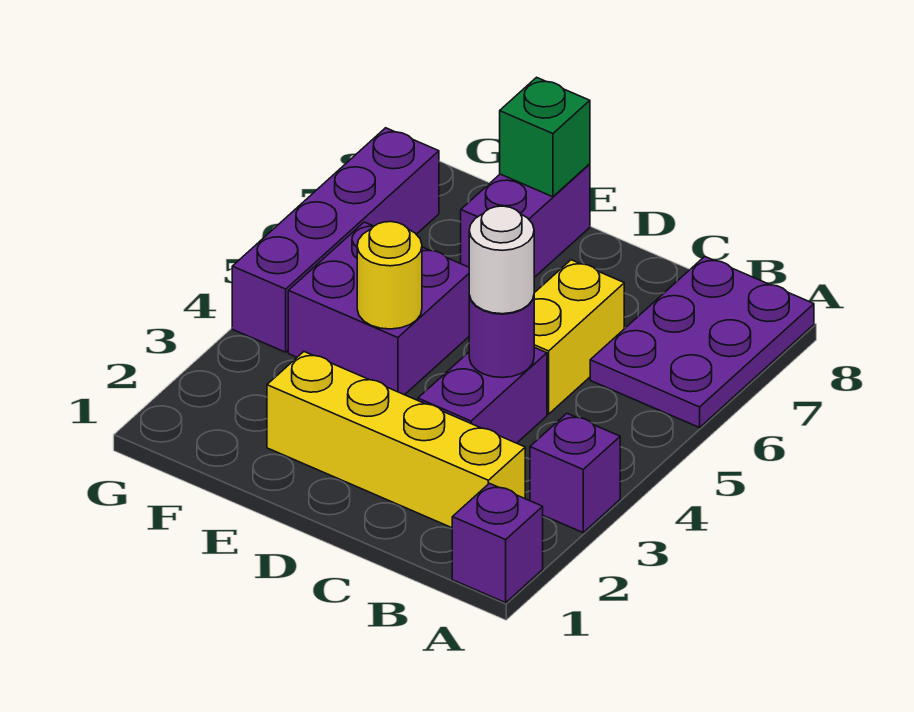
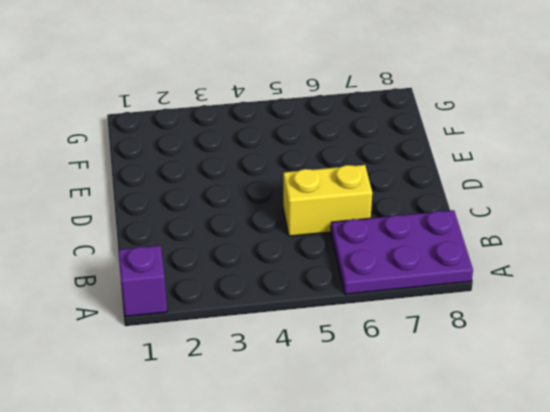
none -> purple brick A3 level 1
none -> yellow brick B2:E2 level 1
none -> purple brick C3:C4 level 1

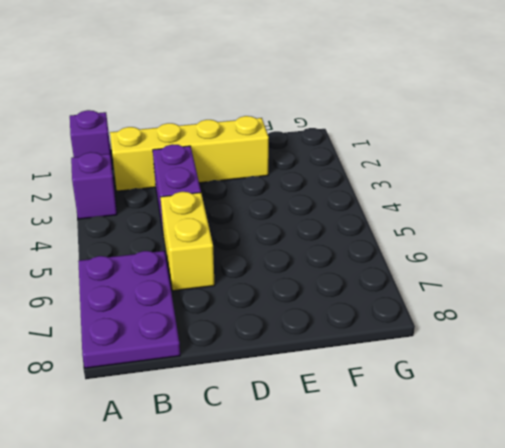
none -> purple brick E4:F5 level 1
none -> purple brick E7:E8 level 1
none -> purple brick G4:G7 level 1

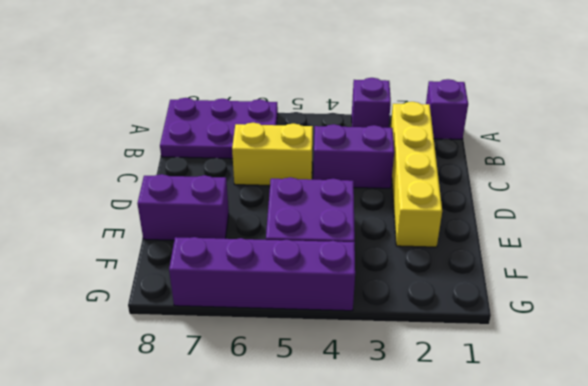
none -> purple round brick C4 level 2
none -> yellow round brick E4 level 2
none -> green brick E8 level 2

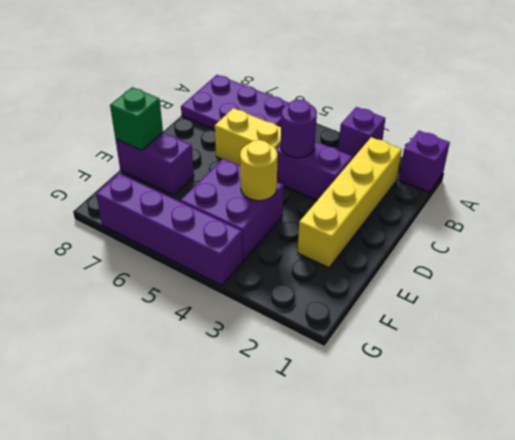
none -> white round brick C4 level 3

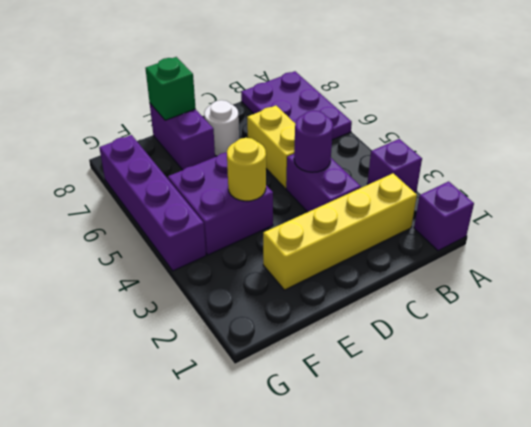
white round brick D7 level 1 -> white round brick C4 level 3

